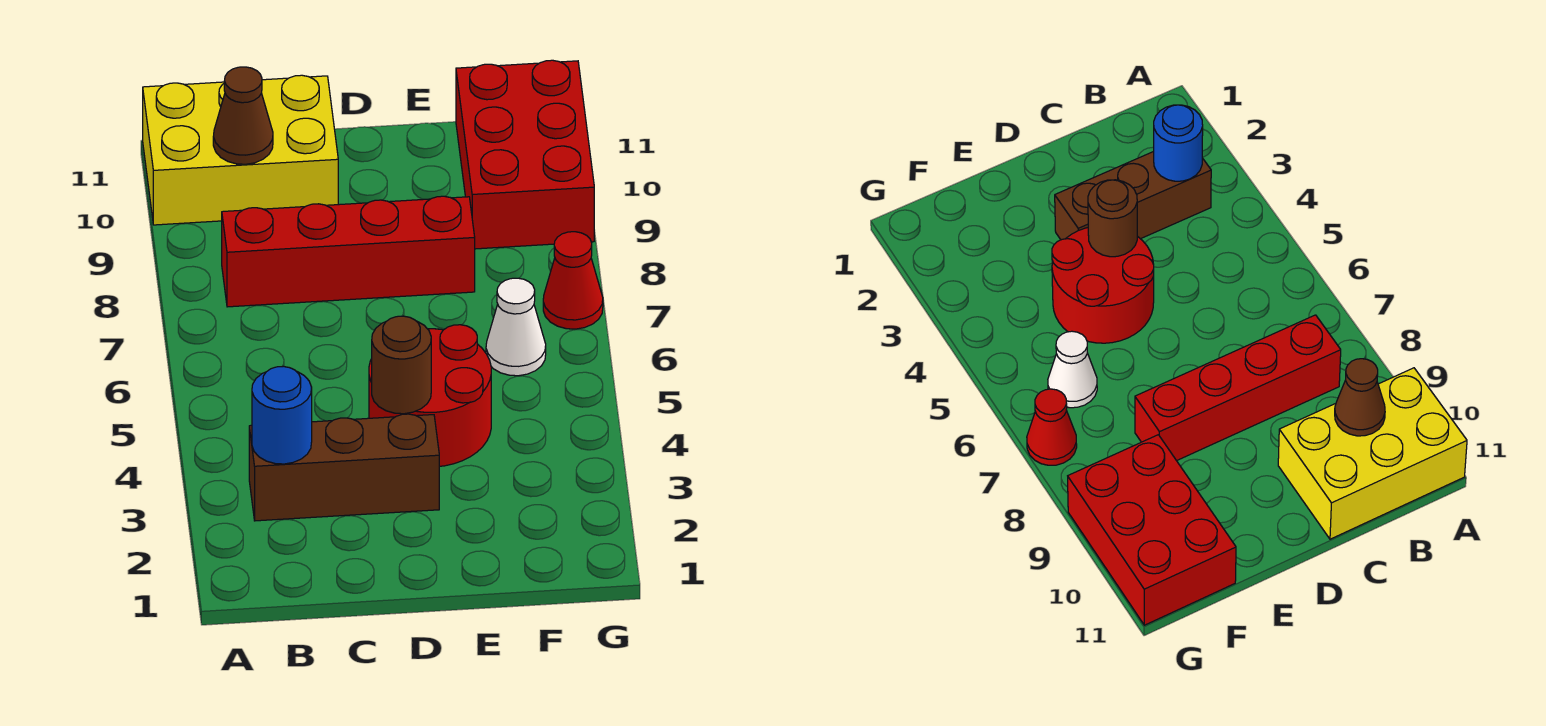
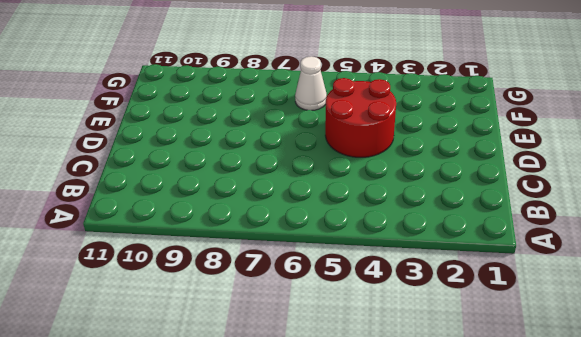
none -> yellow brick A10:C11 level 1
none -> brown brick B3:D3 level 1

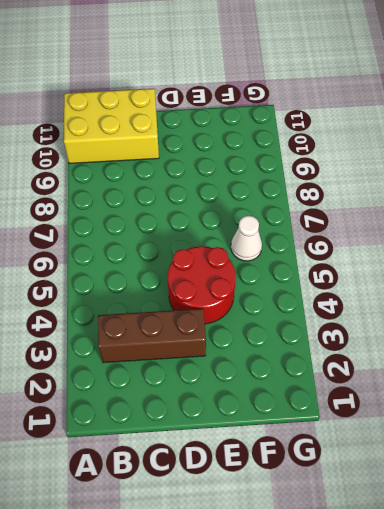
none -> red brick B8:E8 level 1
none -> red brick F9:G11 level 1

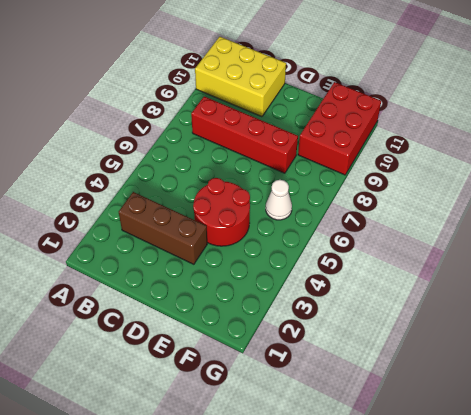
none -> red cone G7 level 1
none -> blue round brick B3 level 2

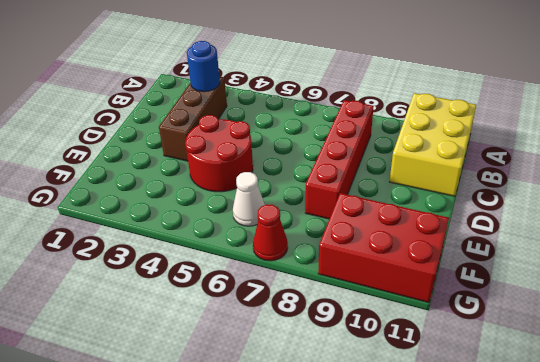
none -> brown cone B10 level 2
none -> brown round brick D4 level 2

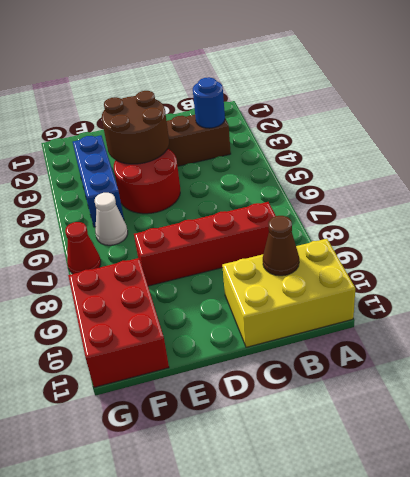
brown round brick D3:E4 level 2 -> brown round brick D4 level 2
blue brick F3:F5 level 1 -> none

